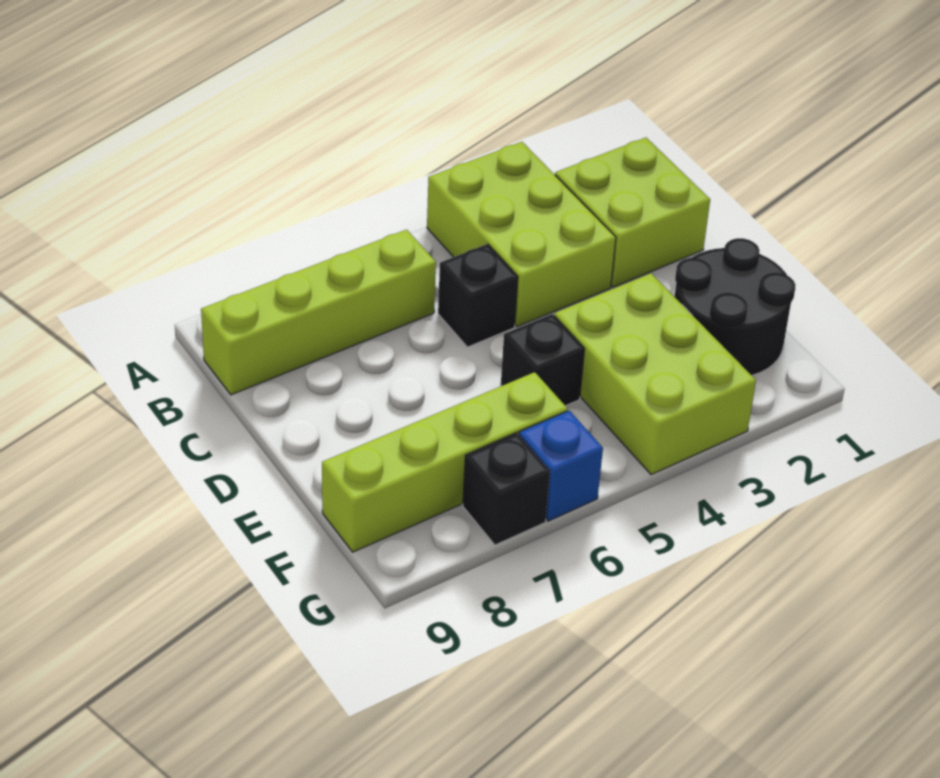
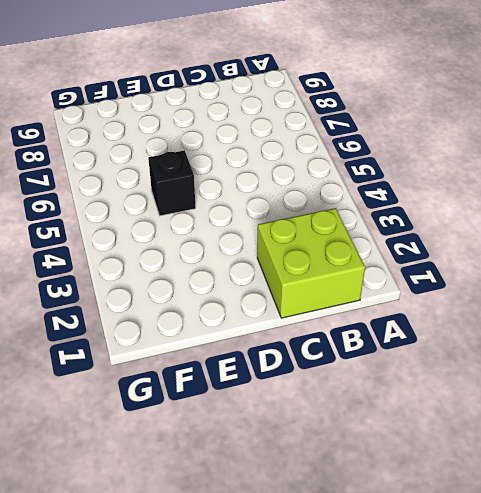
none -> lime brick A3:C4 level 1
none -> lime brick B6:B9 level 1

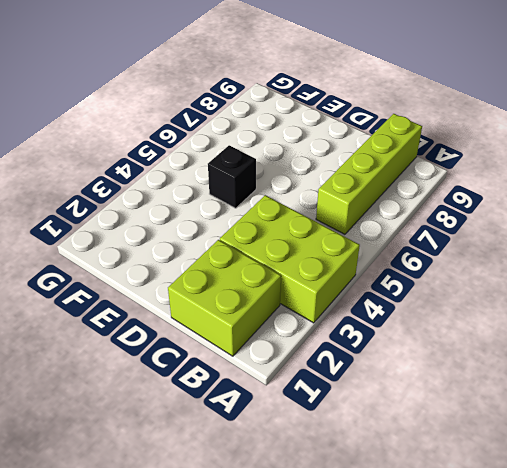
none -> black brick C5 level 1
none -> black round brick E1:F2 level 1

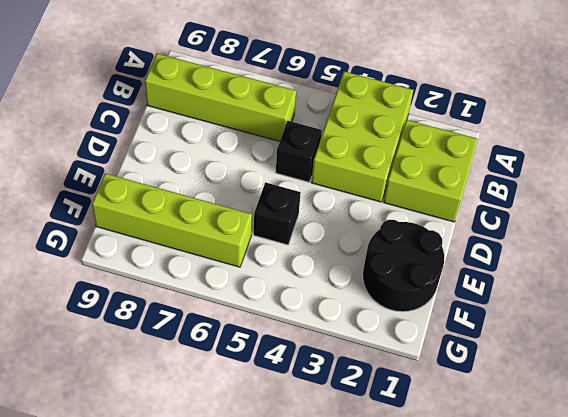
none -> lime brick E3:G4 level 1
none -> blue brick G6 level 1

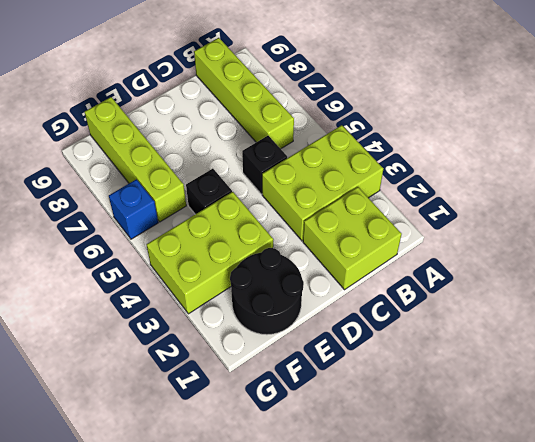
none -> black brick G7 level 1

